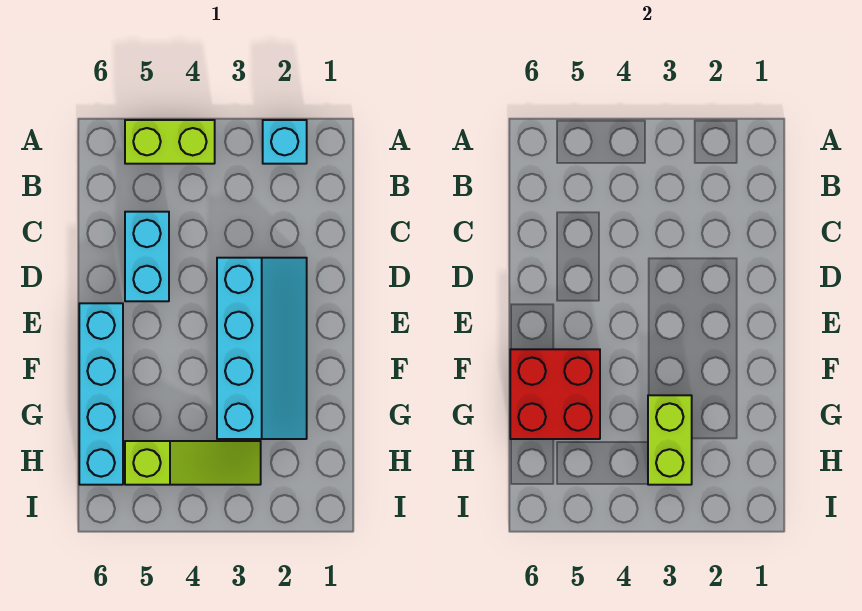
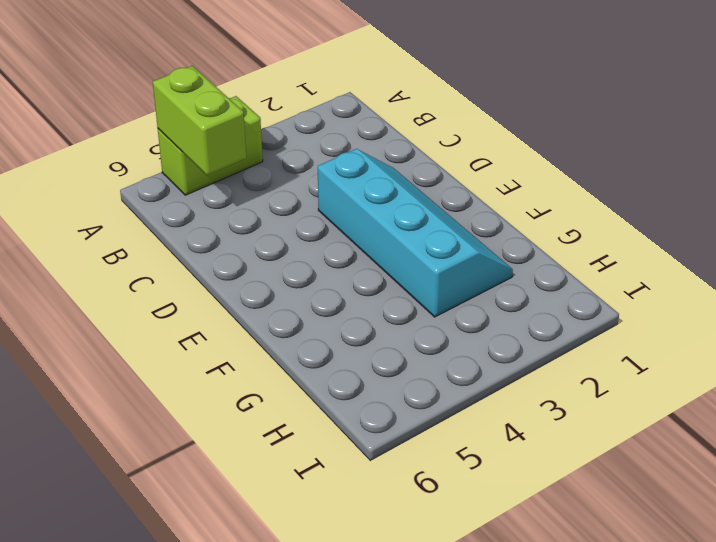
lime brick A5:B5 level 2 -> lime brick G3:H3 level 2
none -> cyan brick A2 level 1
none -> cyan brick C5:D5 level 1

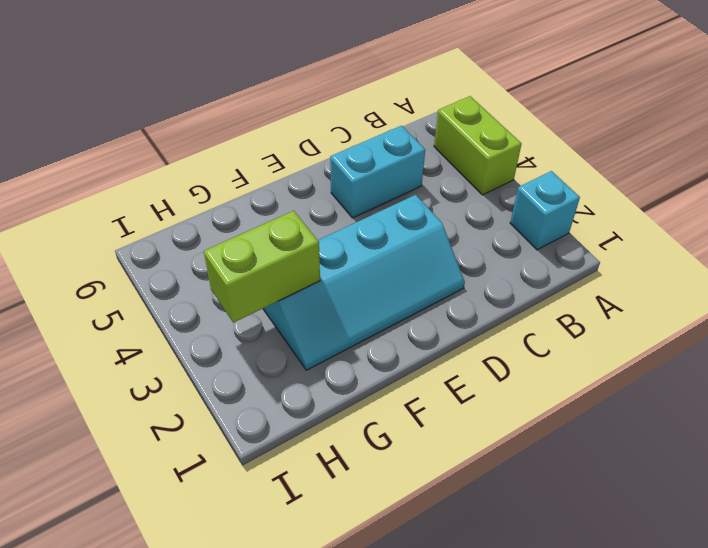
none -> cyan brick E6:H6 level 1
none -> lime slope H3:H5 level 1 top 5

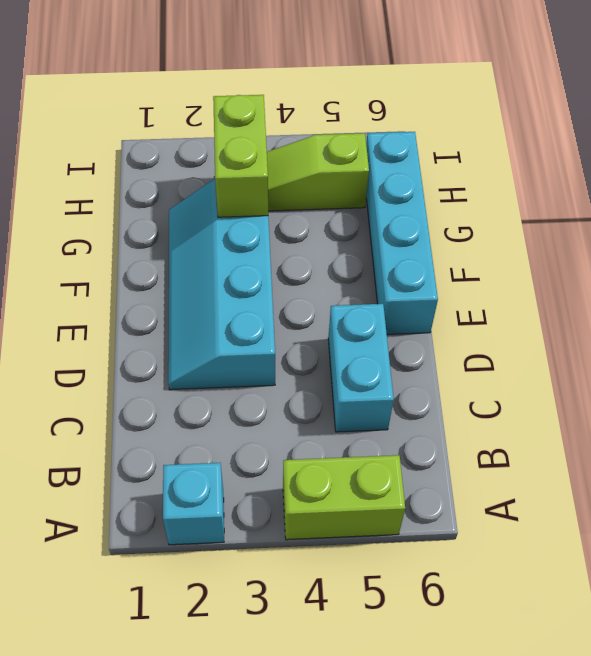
none -> red brick F5:G6 level 2

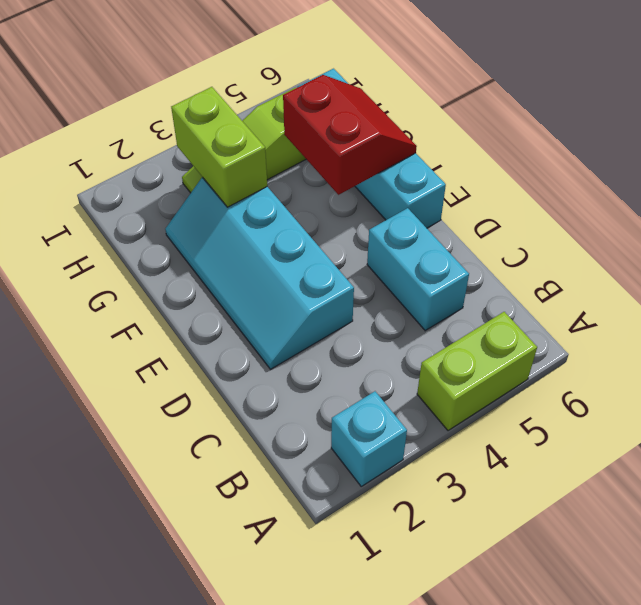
red slope F5:G6 level 2 top 5 -> red brick F5:G6 level 2

